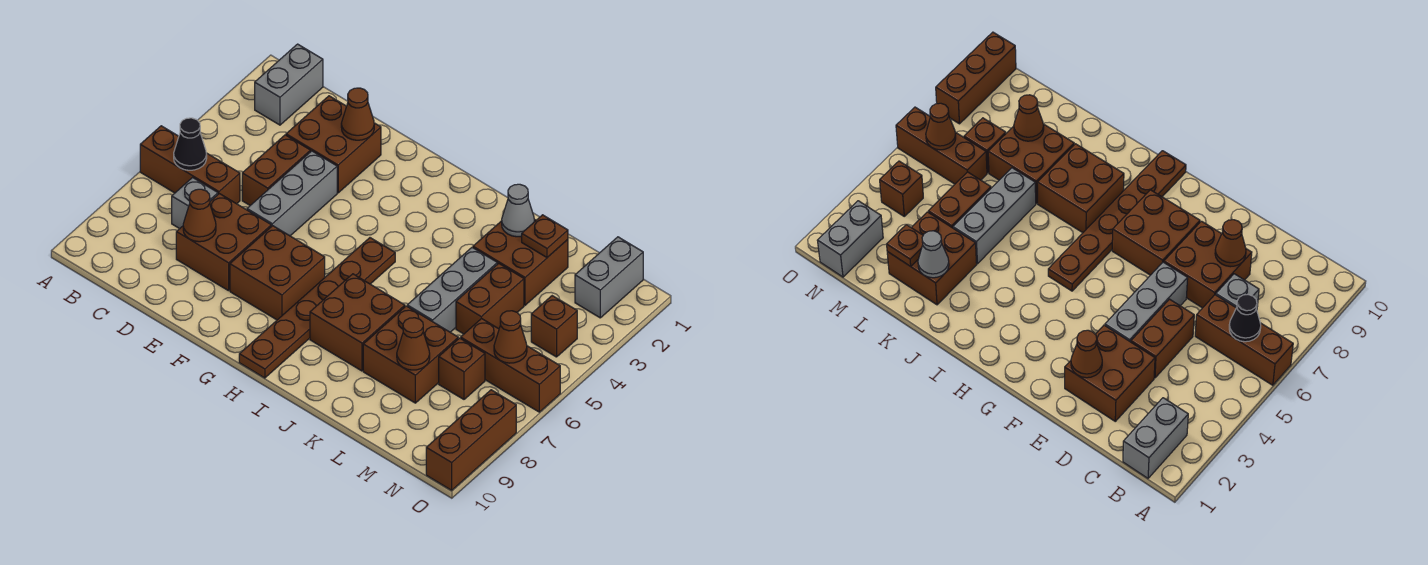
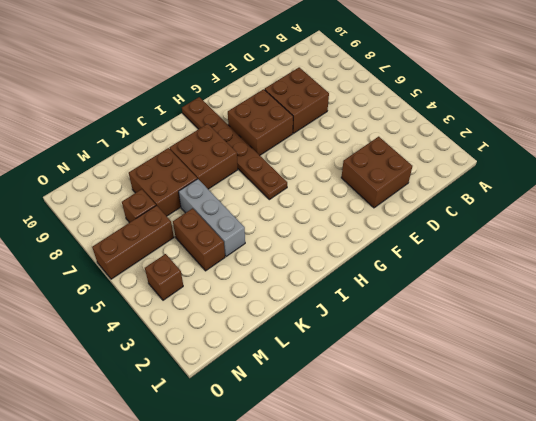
none -> brown brick A6:C6 level 1
none -> grey brick B1:B2 level 1
none -> grey brick C7 level 1

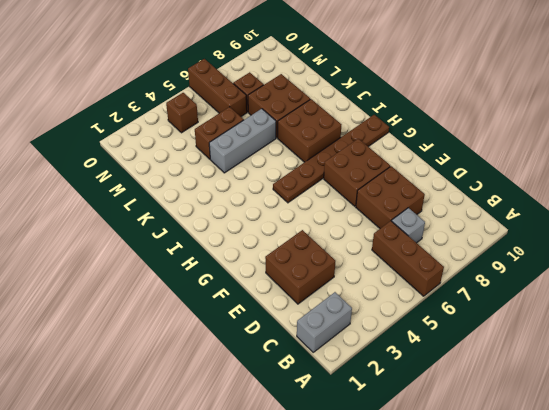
none -> brown brick D4:D5 level 1
none -> grey brick E4:E6 level 1
none -> brown brick K2:L3 level 1

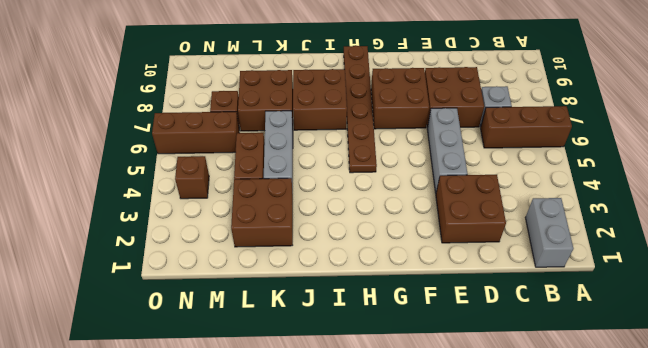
none -> brown brick D4:D5 level 1
none -> grey brick N1:N2 level 1
none -> brown brick O8:O10 level 1

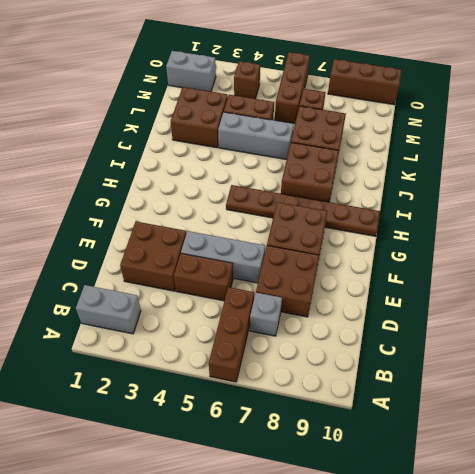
none -> black cone B6 level 2
none -> brown cone D8 level 2
none -> brown cone E2 level 2

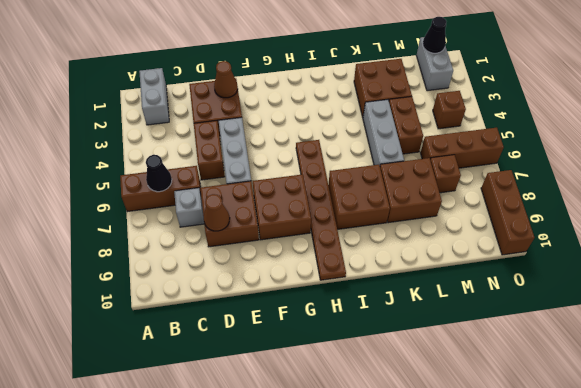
black cone N1 level 2 -> none
none -> grey cone K2 level 2
none -> brown plate L2 level 2
none -> brown cone L8 level 2

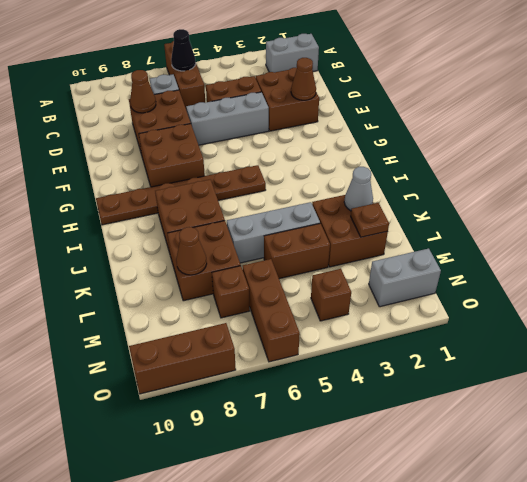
none -> brown cone N6 level 2

